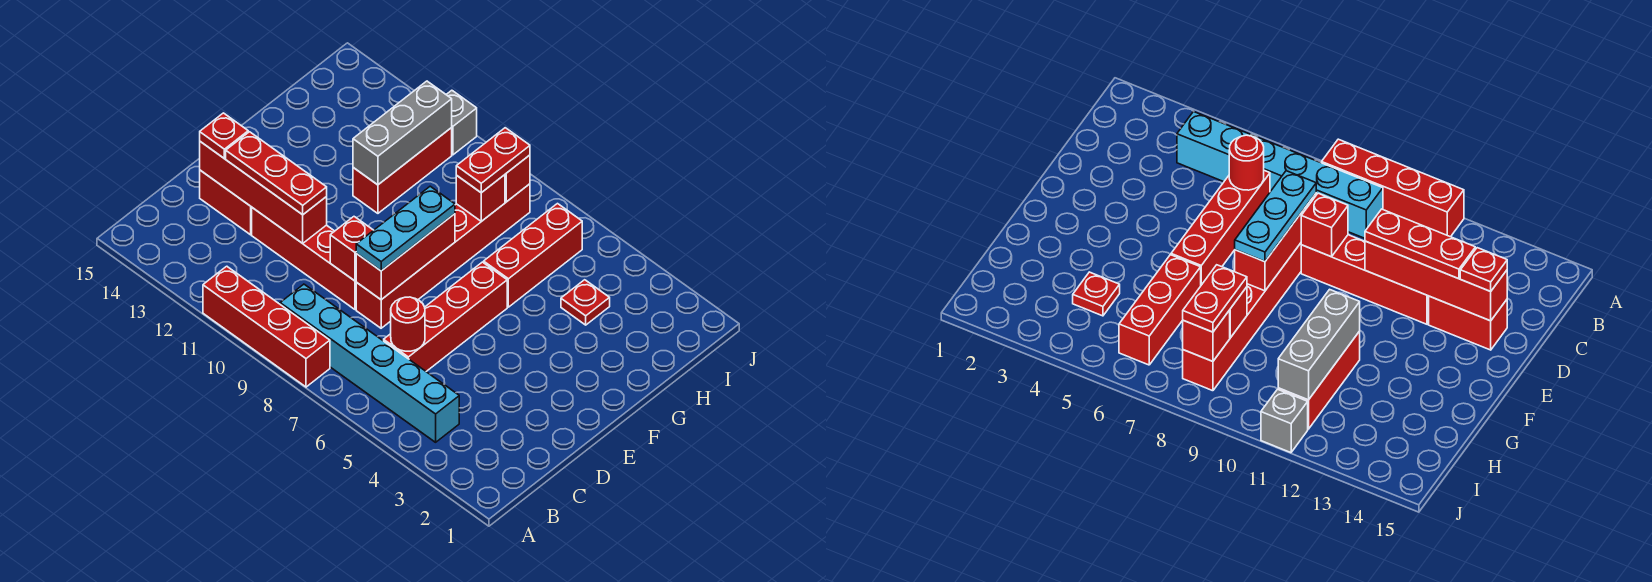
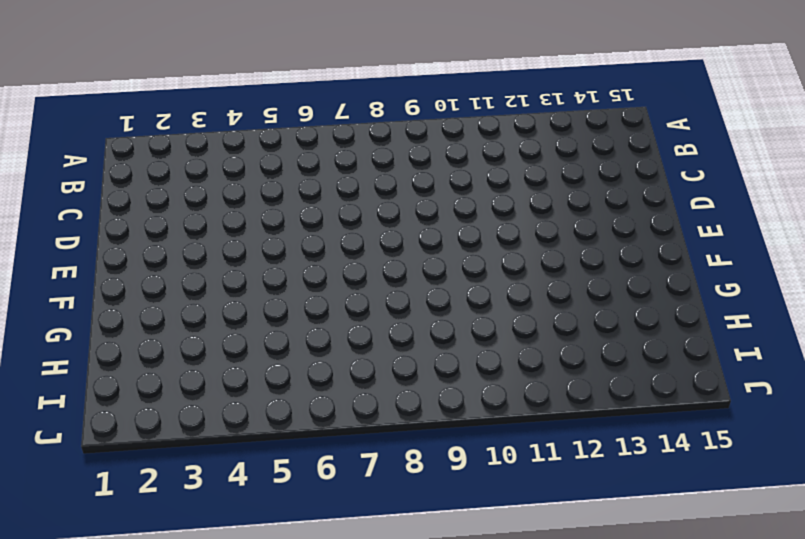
none -> red brick A8:A11 level 1
none -> cyan brick B4:B9 level 1
none -> red brick C6:F6 level 1

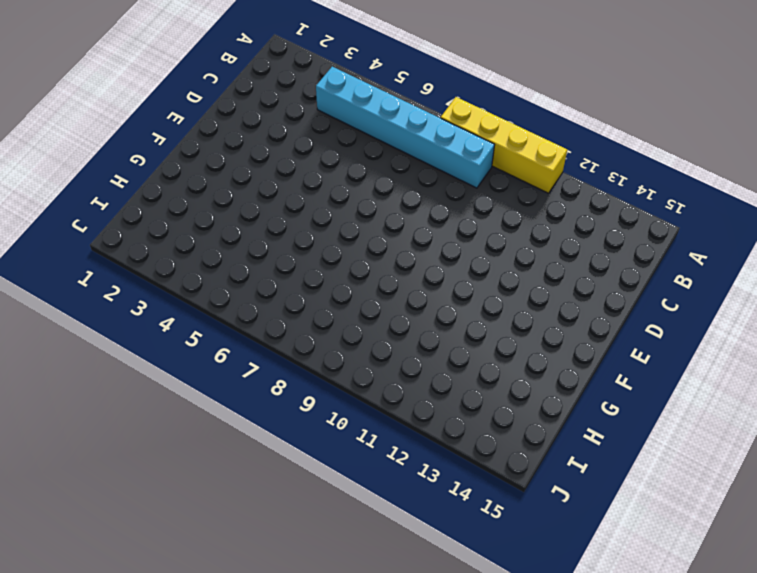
yellow brick A8:A11 level 1 -> red brick A8:A11 level 1
none -> red brick C6:F6 level 1
none -> red brick D8:I8 level 1
none -> red brick D9:D12 level 1

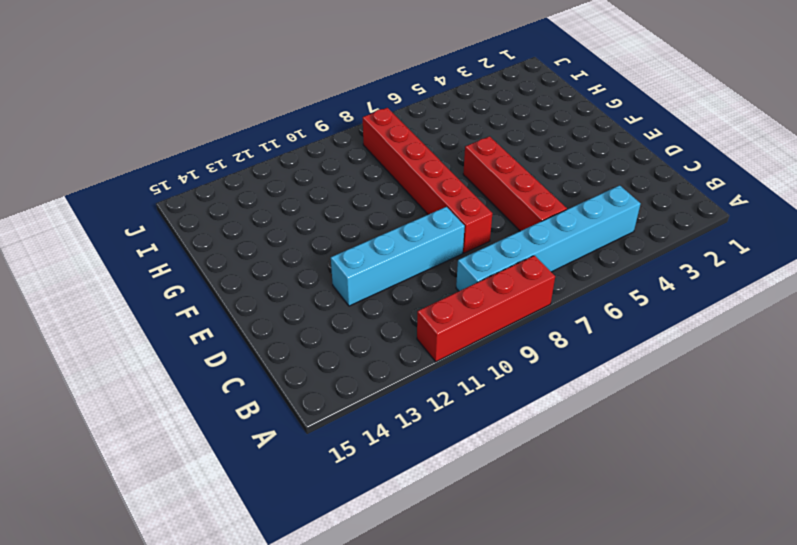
cyan brick D9:D12 level 1 -> red brick D9:D12 level 1
none -> red brick D13:D14 level 1
none -> red brick G6:I6 level 1
none -> red brick G11:I11 level 1

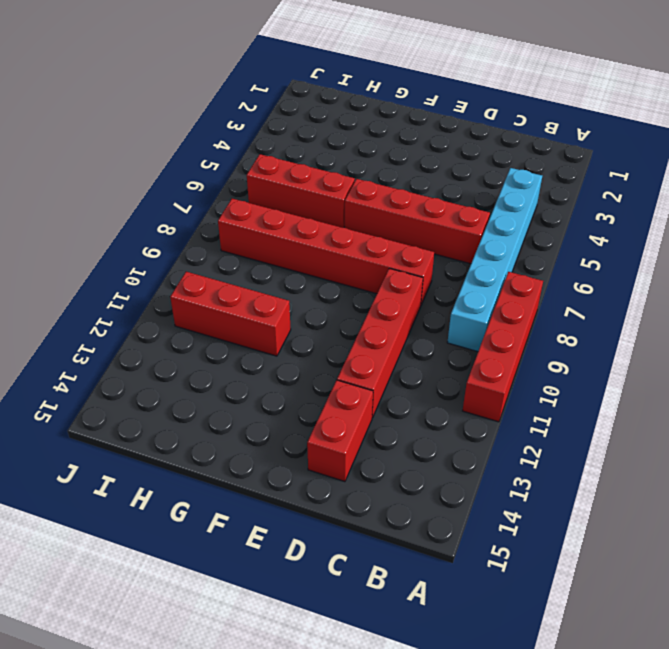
none -> red plate H4 level 1
none -> grey brick J11 level 1
none -> red round brick C6 level 2

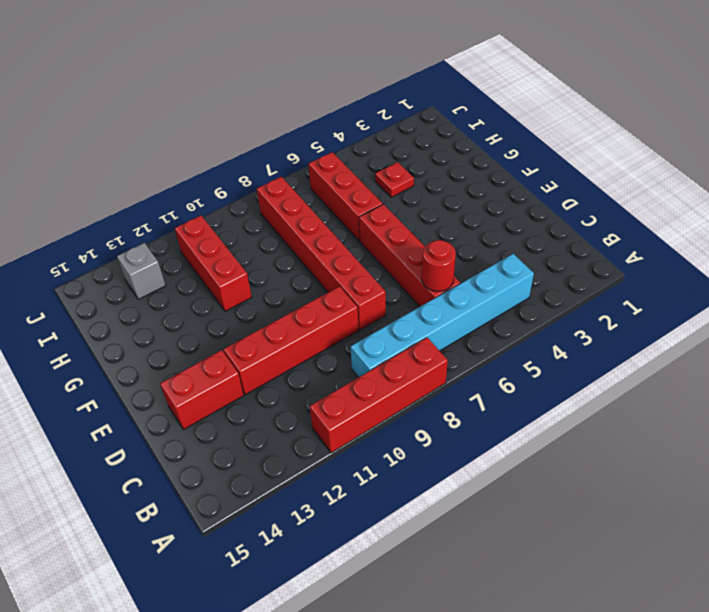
grey brick I13 level 1 -> grey brick J11 level 1
none -> red brick D8:F8 level 2
none -> red brick D9 level 2
none -> red brick D11:D14 level 2

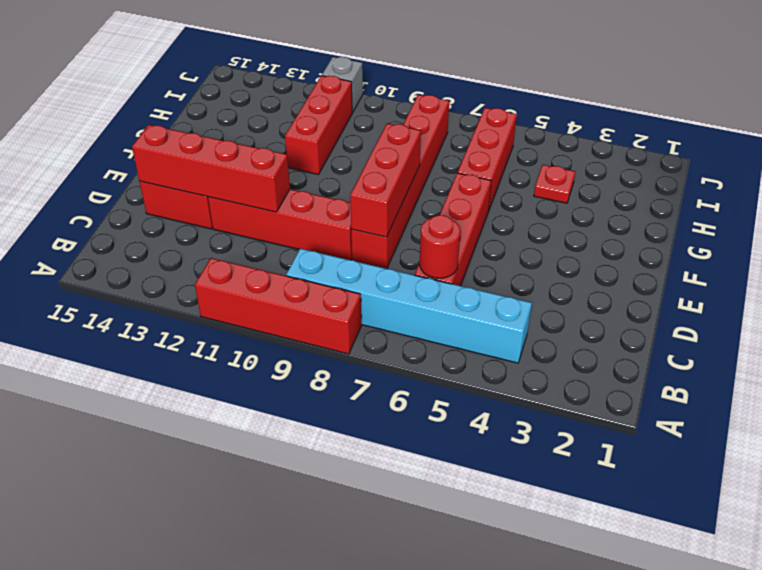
none -> red brick D9 level 2
none -> grey brick G11:I11 level 2
none -> red brick H8 level 2

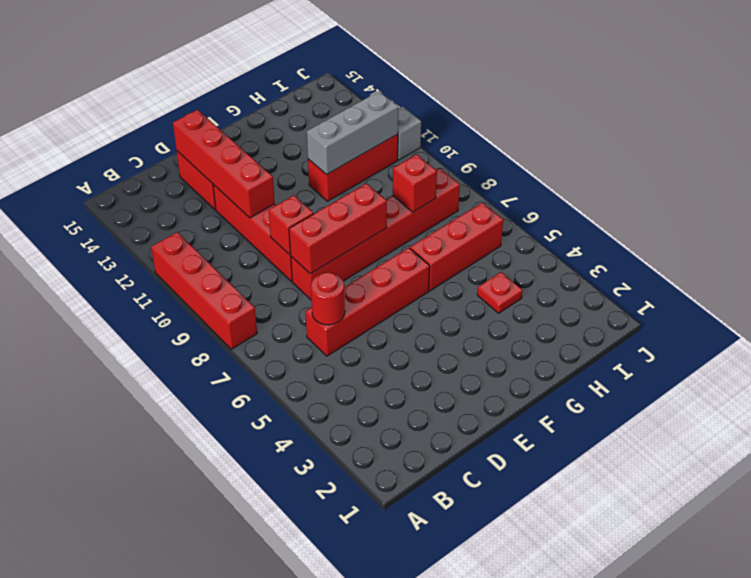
none -> cyan brick B4:B9 level 1
none -> red brick I8 level 2
none -> cyan plate D8:F8 level 3

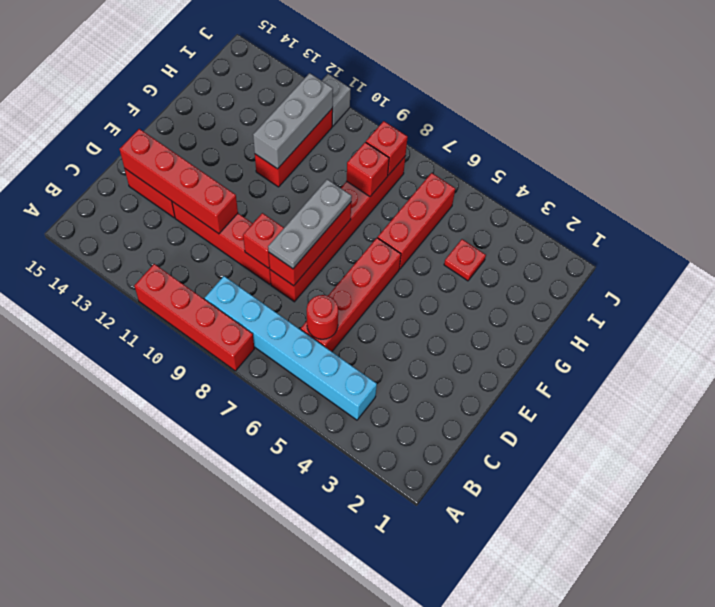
grey plate D8:F8 level 3 -> cyan plate D8:F8 level 3
none -> red plate D11:D13 level 3
none -> red plate D14 level 3
none -> red plate H8:I8 level 3

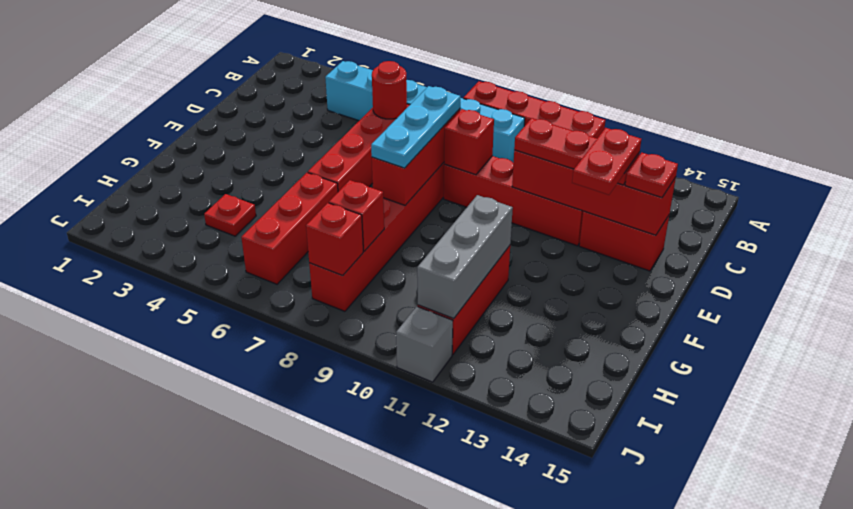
red plate D13:E13 level 4 -> red plate H8:I8 level 3

